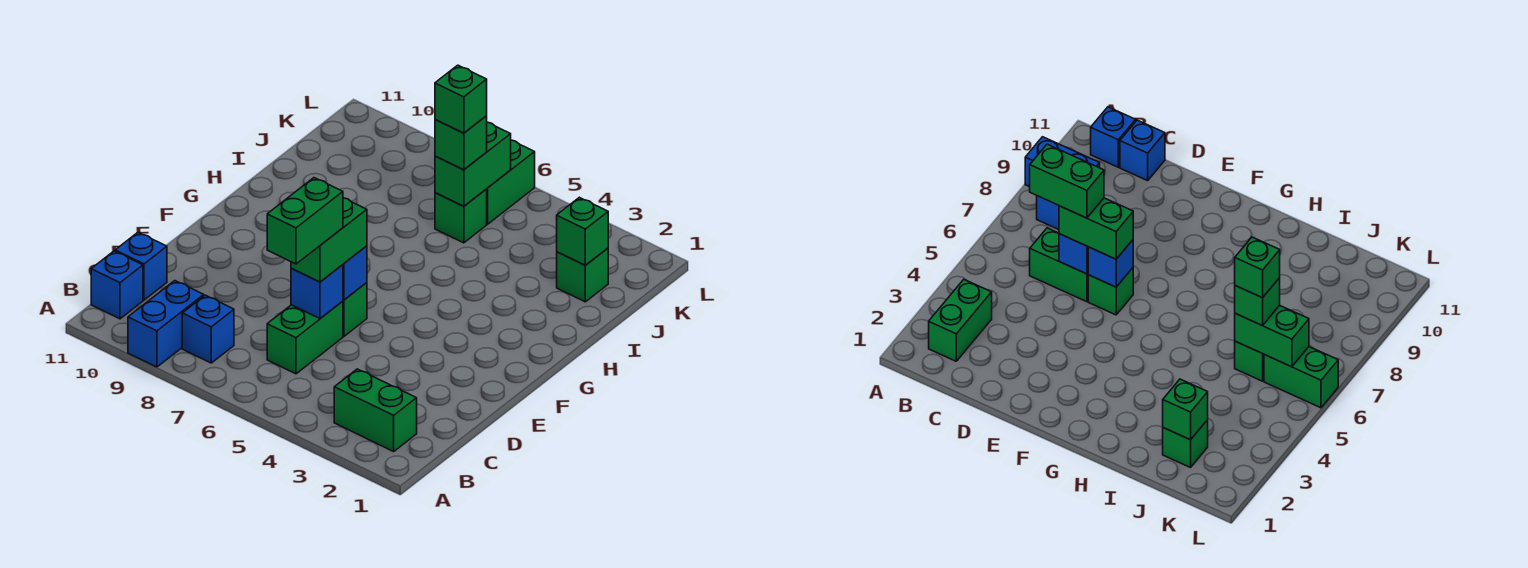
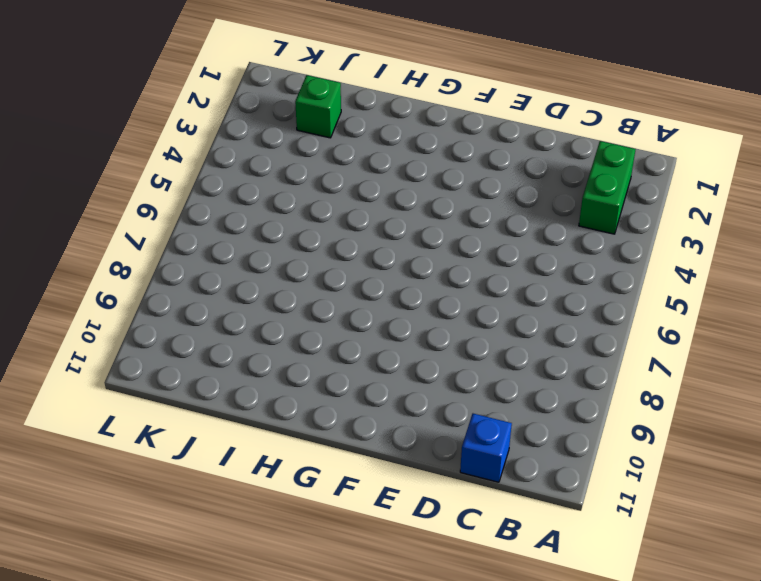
none -> blue brick A9:B9 level 1
none -> blue brick B8 level 1
none -> blue brick B11 level 1

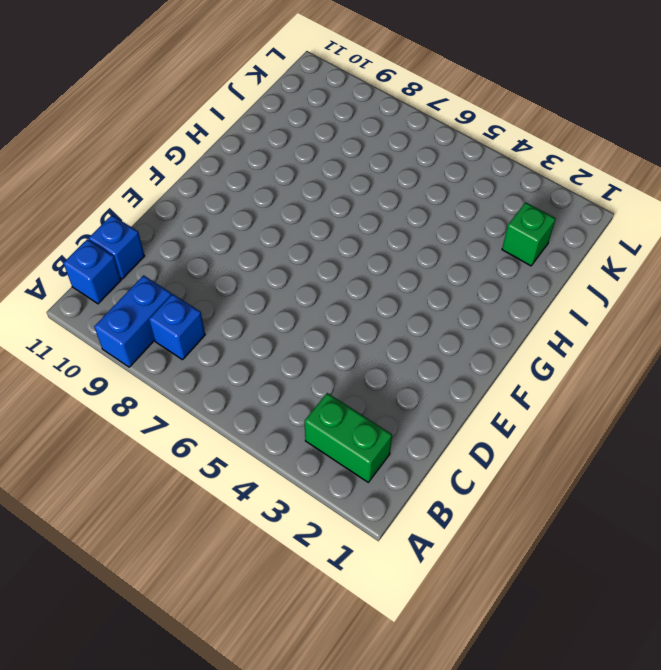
none -> green brick C6:D6 level 1
none -> green brick E6 level 1
none -> green brick J6 level 1

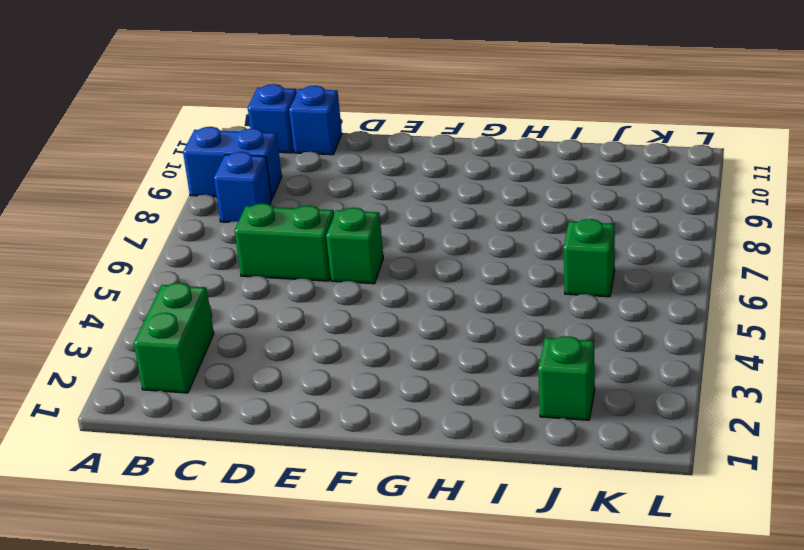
none -> green brick K6:L6 level 1
none -> blue brick D6 level 2
none -> blue brick E6 level 2

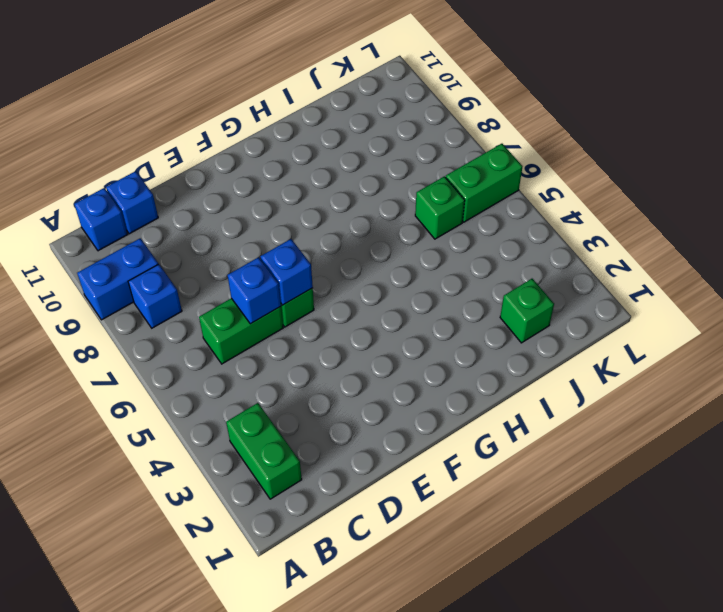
none -> green brick J2 level 2
none -> green brick J6:K6 level 2
none -> green brick D6:E6 level 3

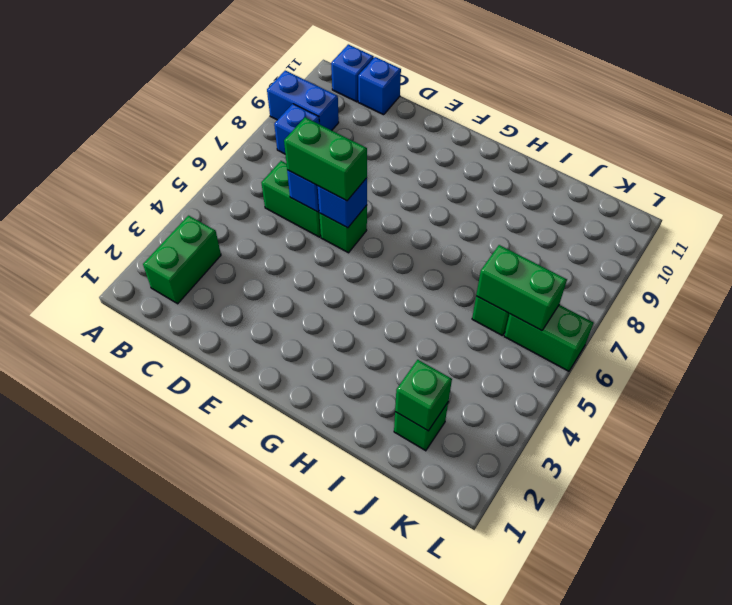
none -> green brick J6 level 3
none -> green brick C6:D6 level 4
none -> green brick J6 level 4

